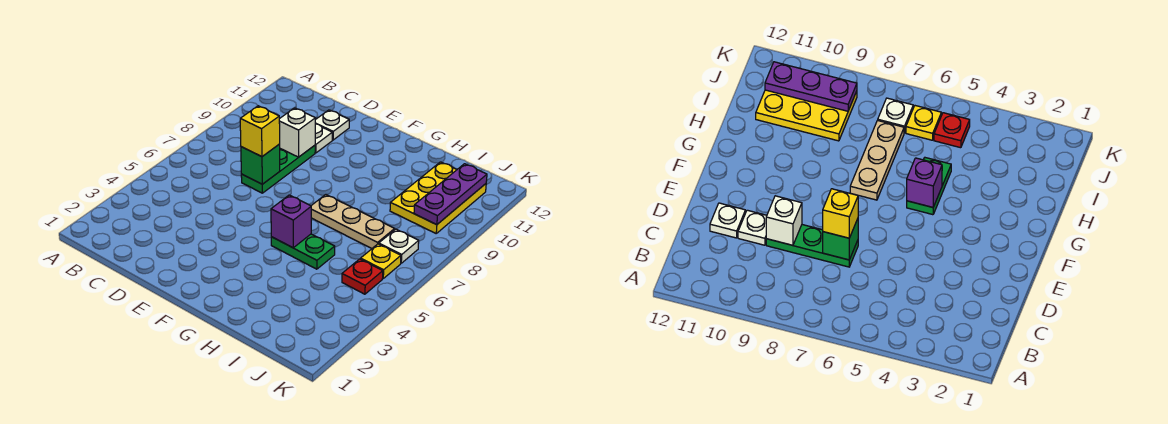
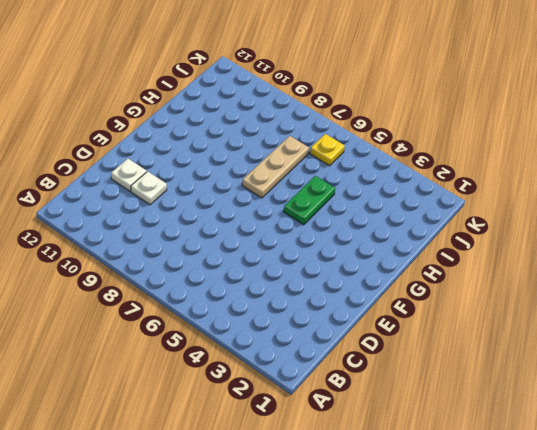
none -> green plate D7:D9 level 1
none -> yellow plate I9:J11 level 1
none -> red plate J5 level 1

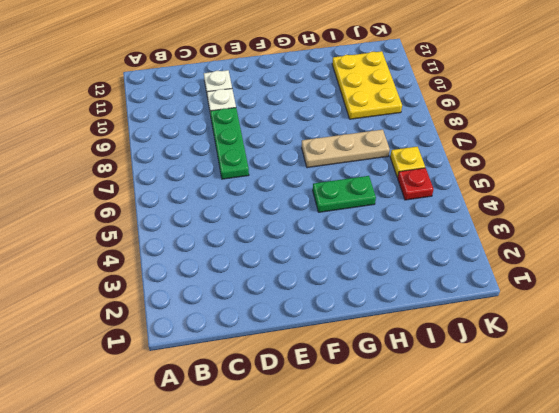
none -> white plate J7 level 1
none -> green brick D7 level 2
none -> white brick D9 level 2

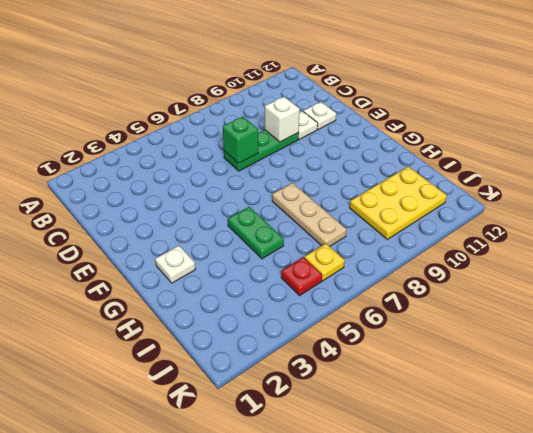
white plate G2 level 1 -> white plate J7 level 1
none -> purple brick G5 level 2
none -> purple plate J9:J11 level 2
none -> yellow brick D7 level 3

